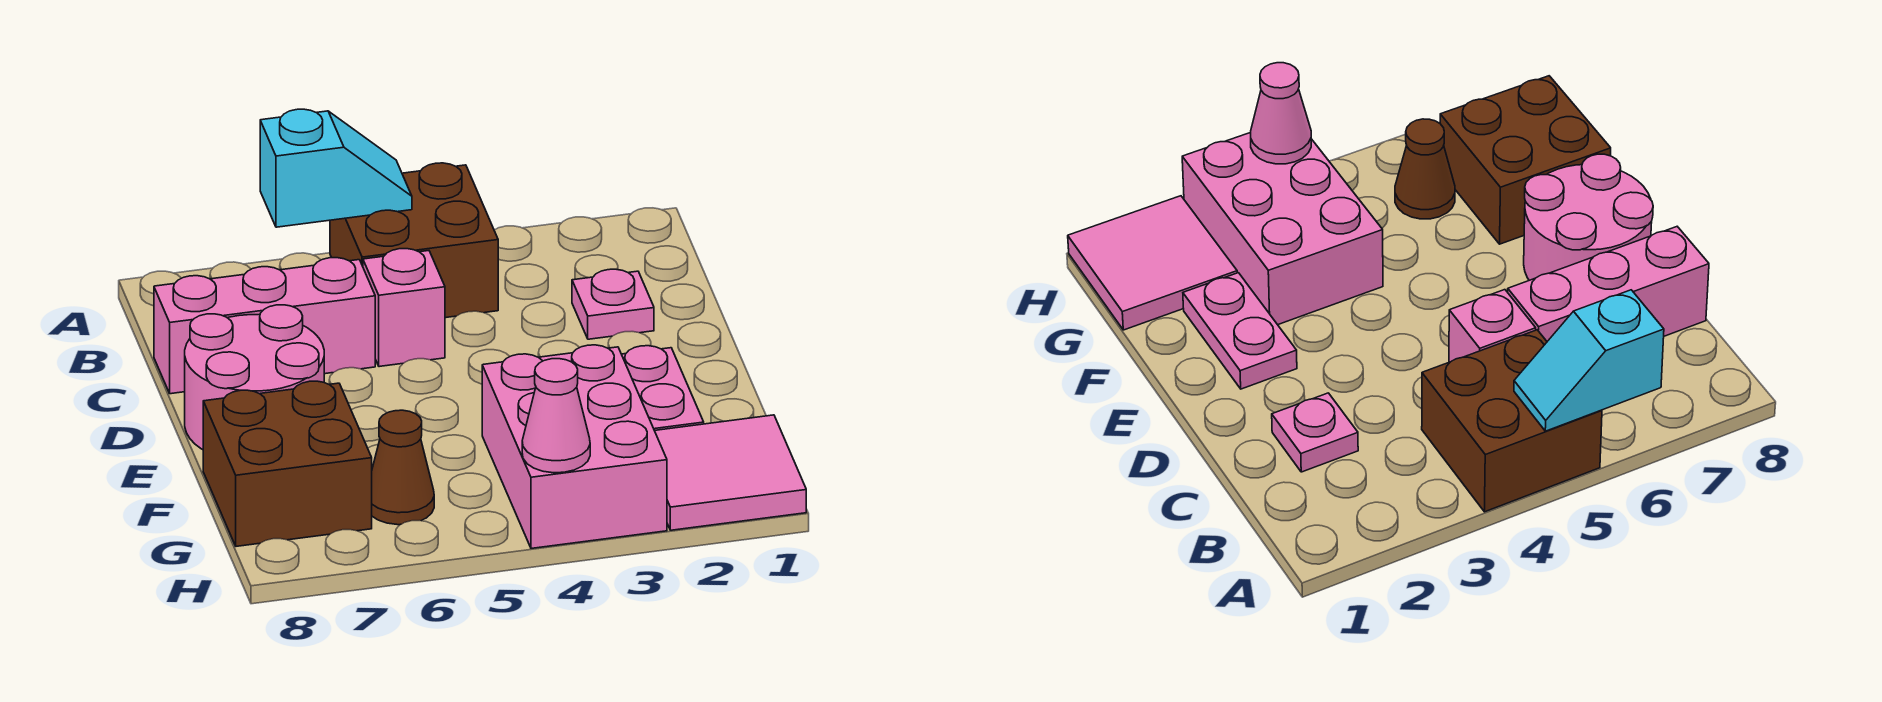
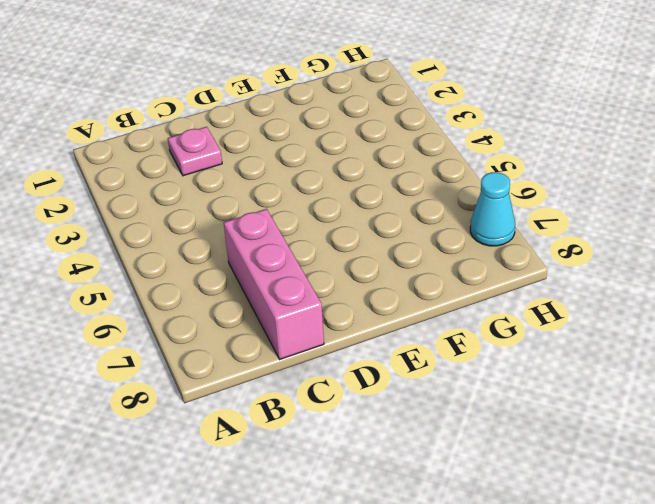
cyan cone H7 level 1 -> none
none -> brown brick A4:B5 level 1
none -> pink brick C5 level 1
none -> pink round brick D7:E8 level 1

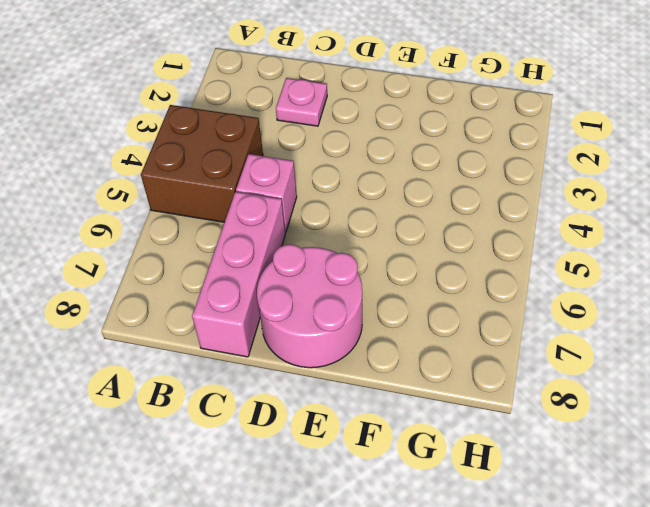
none -> pink plate E2:F2 level 1
none -> pink brick F3:H4 level 1
none -> brown brick F7:G8 level 1

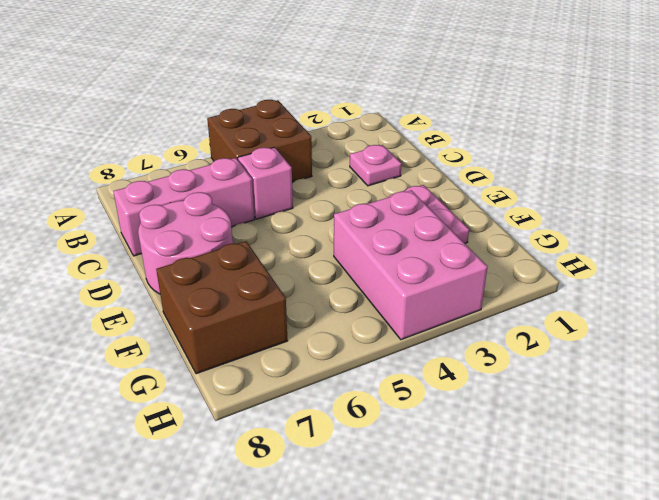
none -> pink tile G1:H2 level 1
none -> brown cone G6 level 1
none -> cyan slope A5:A6 level 2 top 6

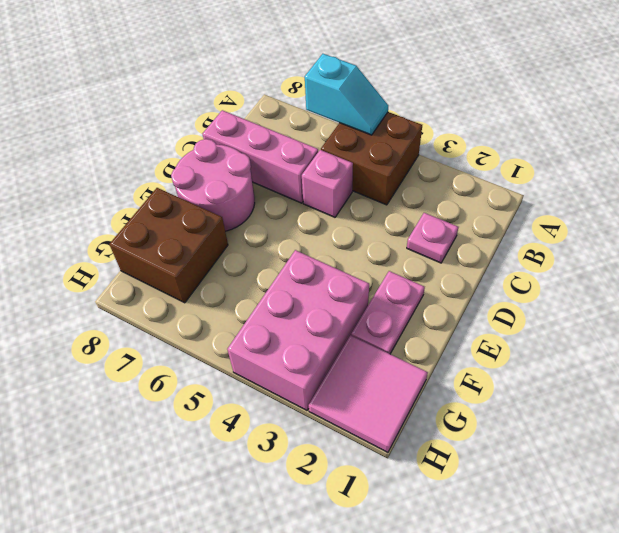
none -> brown cone G6 level 1
none -> pink cone H4 level 2

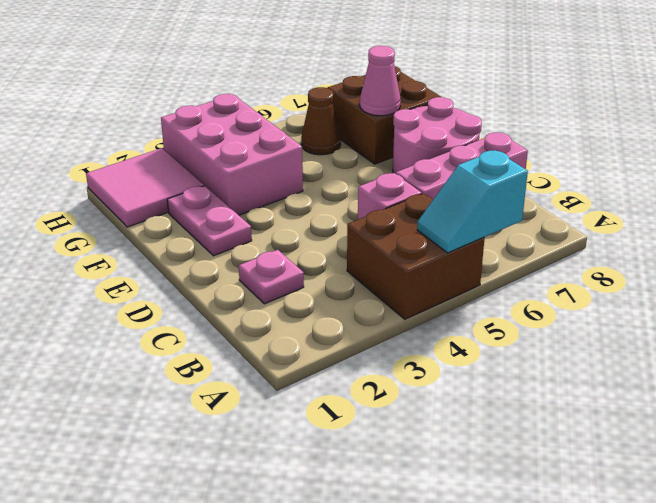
pink cone F7 level 2 -> pink cone H4 level 2

